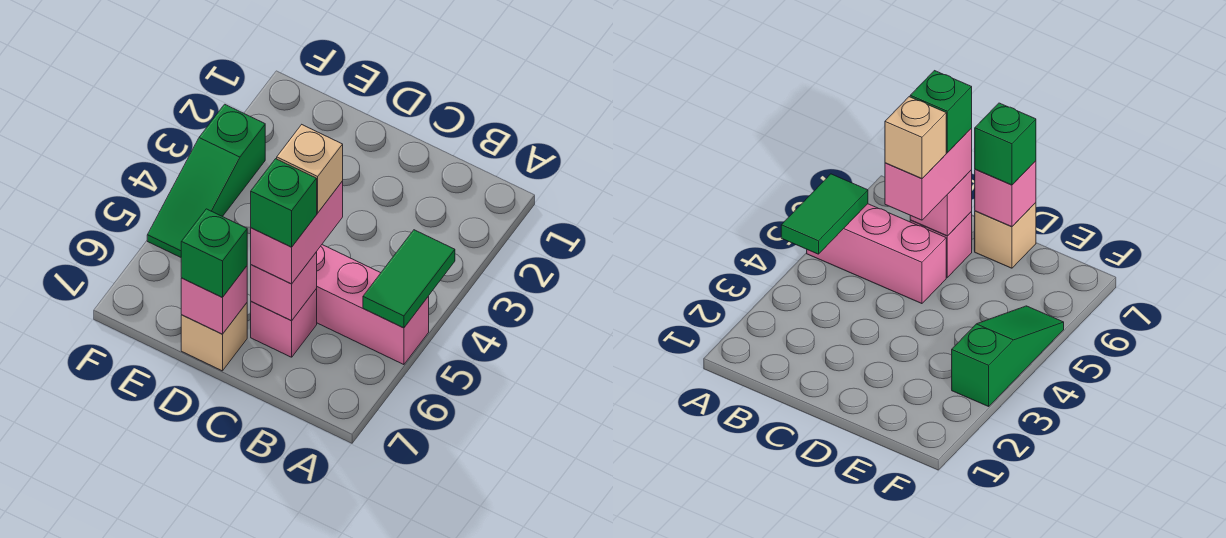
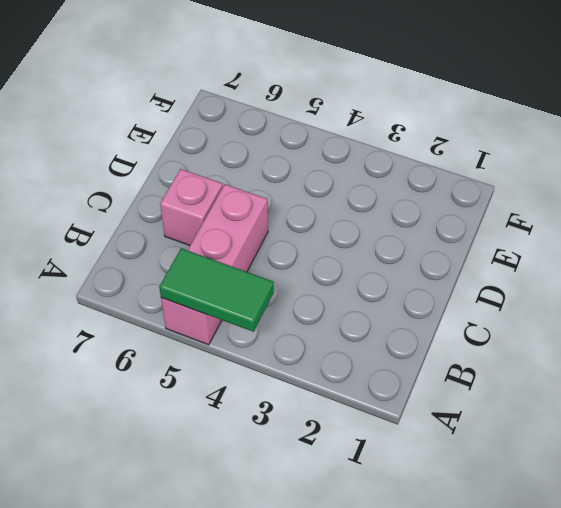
none -> tan brick D7 level 1
none -> green slope F3:F5 level 1 top 3

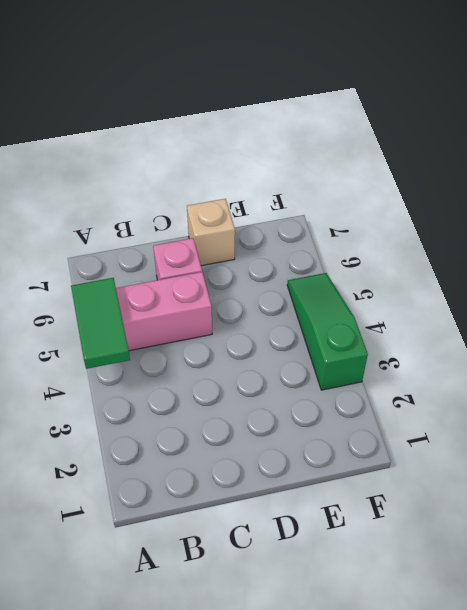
none -> pink brick C6 level 2
none -> pink brick D7 level 2

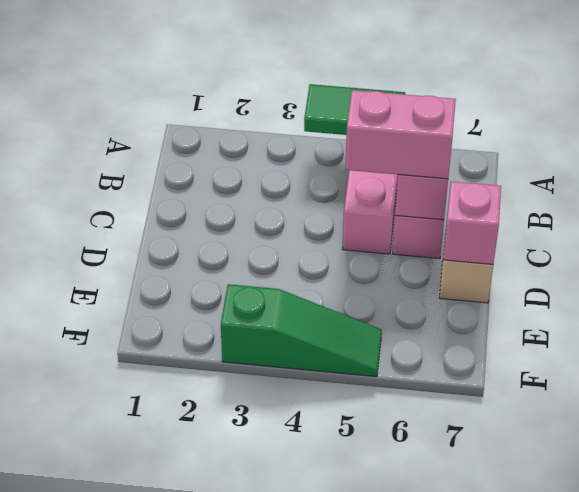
none -> green brick D7 level 3
none -> tan brick C5 level 4

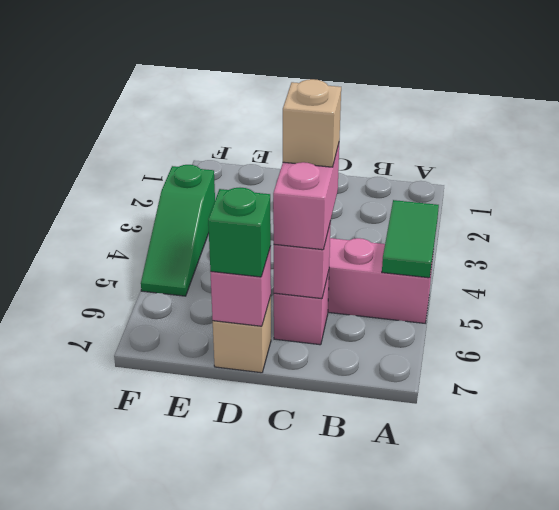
none -> green brick C6 level 4

